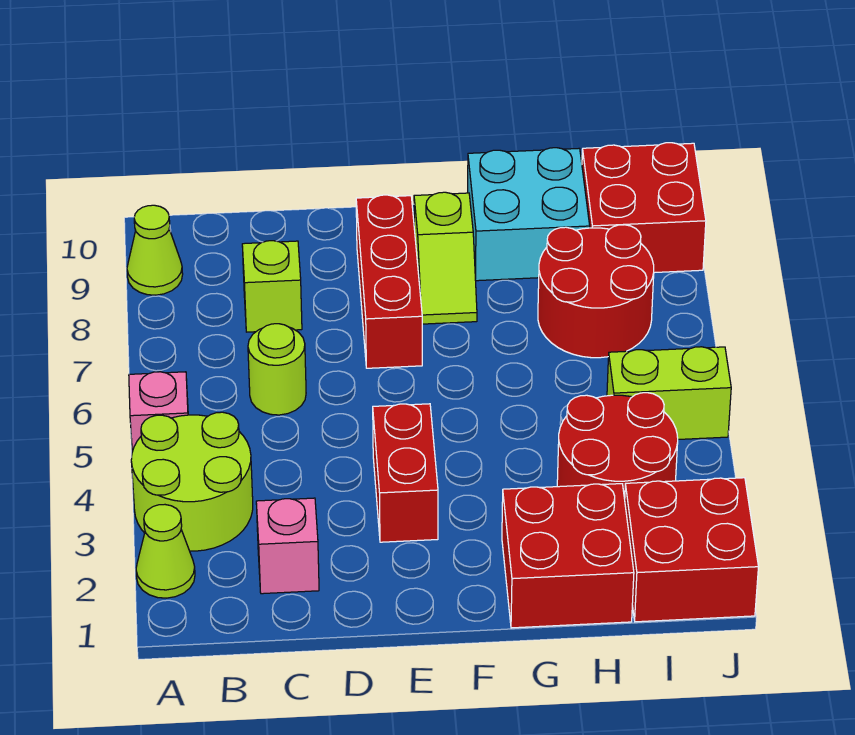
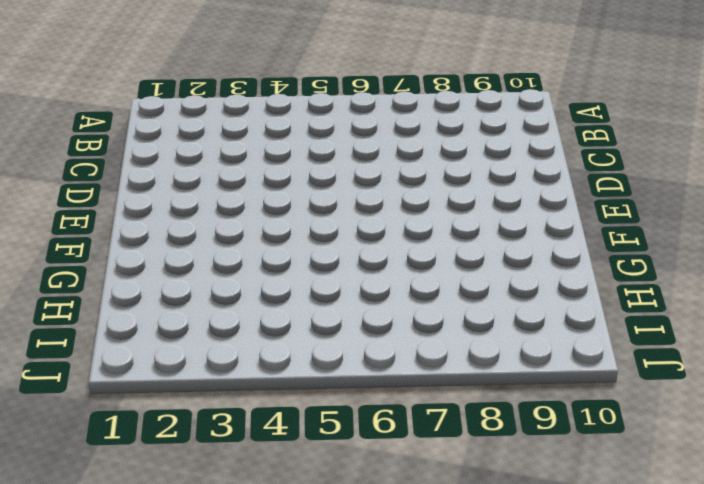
none -> lime cone A2 level 1
none -> lime round brick A3:B4 level 1
none -> pink brick A5 level 1

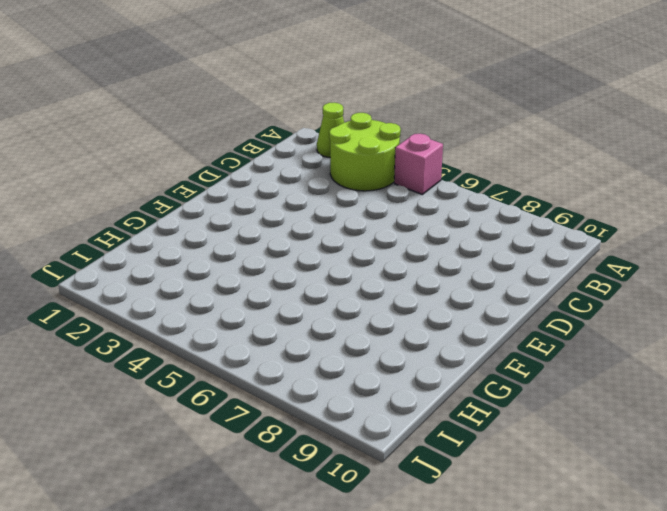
none -> lime cone A9 level 1
none -> pink brick C2 level 1
none -> lime round brick C6 level 1

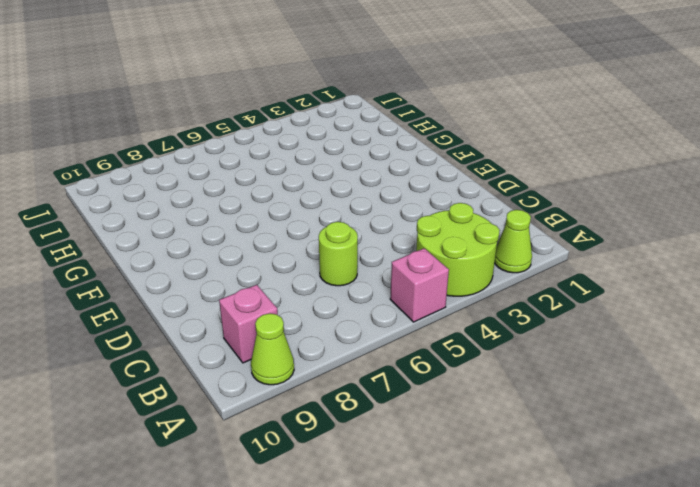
pink brick B9 level 1 -> pink brick C2 level 1
none -> lime brick C8 level 1
none -> red brick E3:E4 level 1
none -> red brick E7:E9 level 1

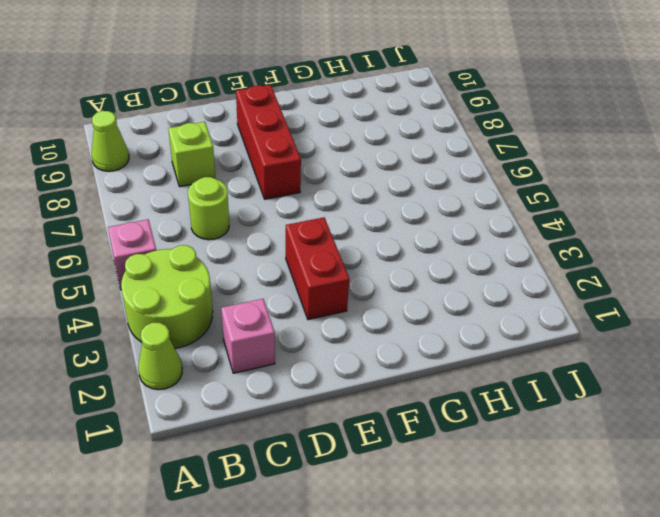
none -> lime slope F8:F9 level 1 top 9
none -> red brick G1:H2 level 1
none -> cyan brick G9:H10 level 1

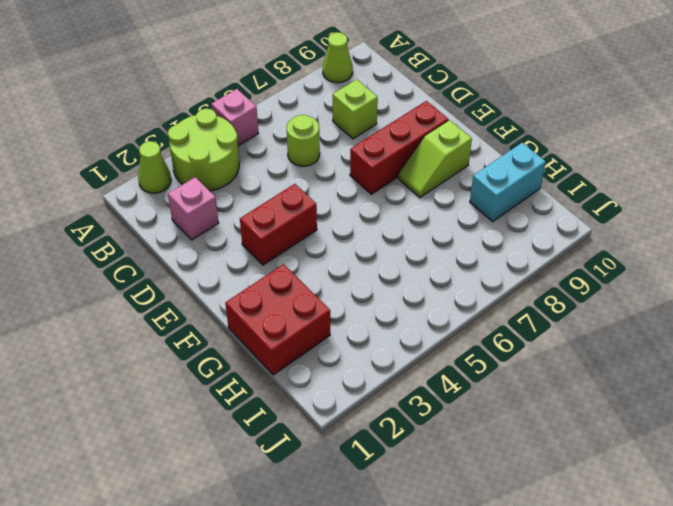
cyan brick H9:H10 level 1 -> cyan brick G9:H10 level 1
none -> red round brick H3:I4 level 1
none -> red round brick H7:I8 level 1
none -> red brick I1:J2 level 1

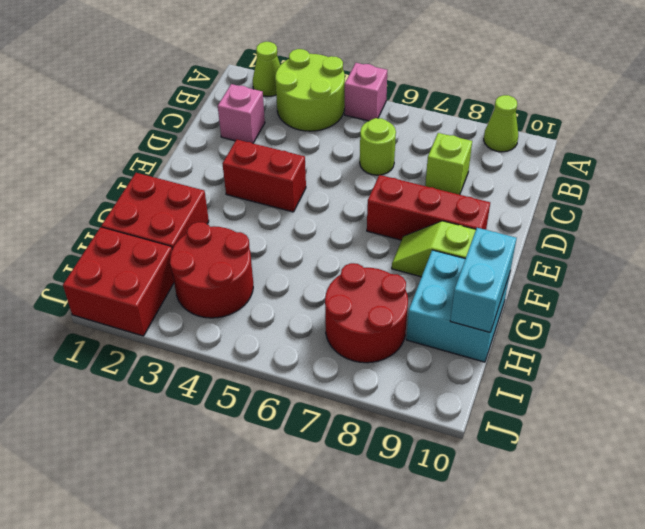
cyan brick G10:H10 level 2 -> none
none -> lime brick I5:J5 level 1
none -> red brick I9:J10 level 1

